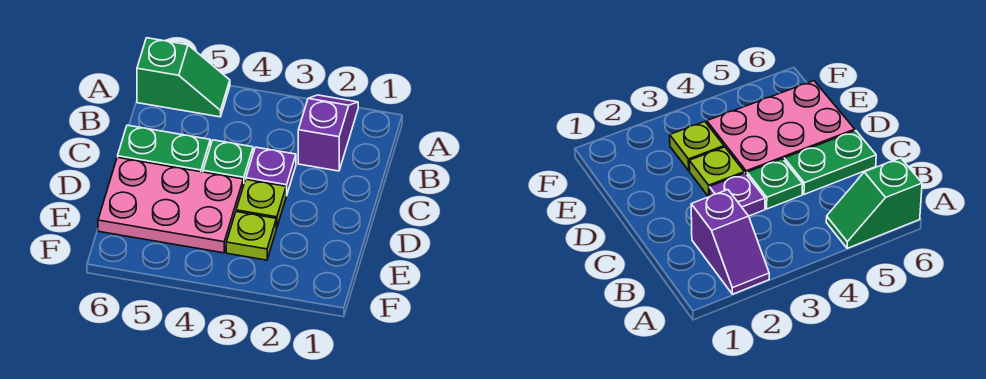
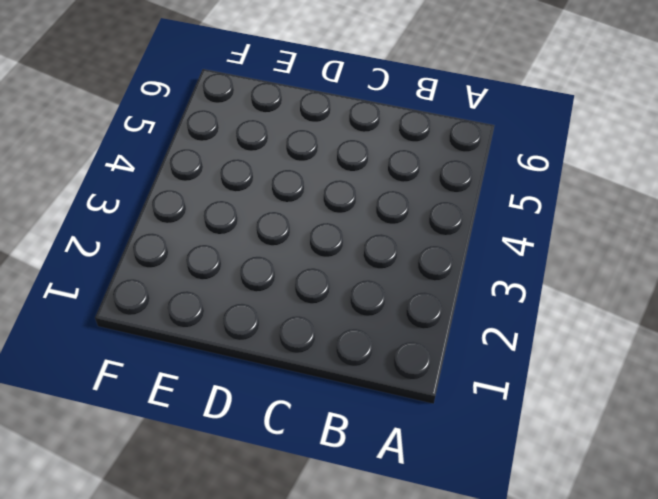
none -> purple slope A2:B2 level 1 top B
none -> green slope A5:A6 level 1 top 6

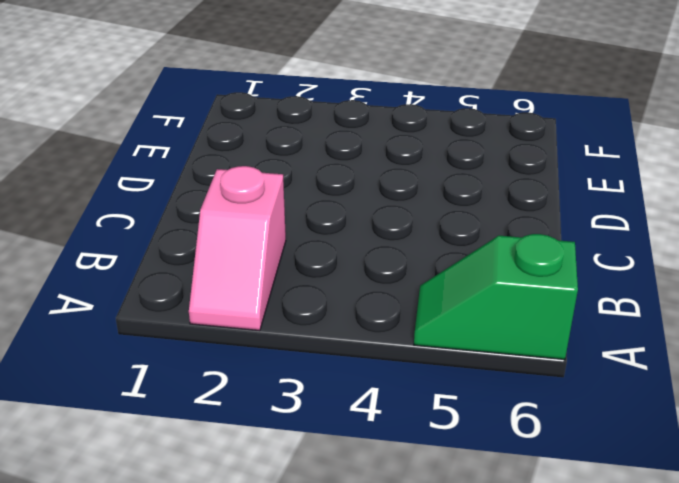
pink slope A2:B2 level 1 top B -> purple slope A2:B2 level 1 top B
none -> purple plate C3 level 1
none -> green plate C4 level 1

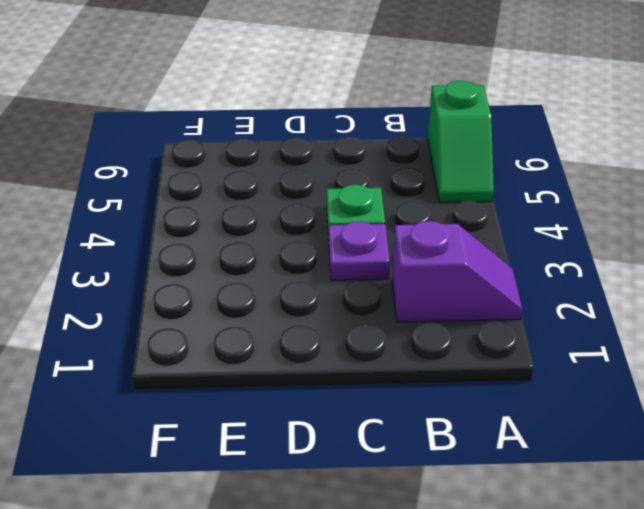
none -> green plate C5:C6 level 1
none -> lime plate D3 level 1

